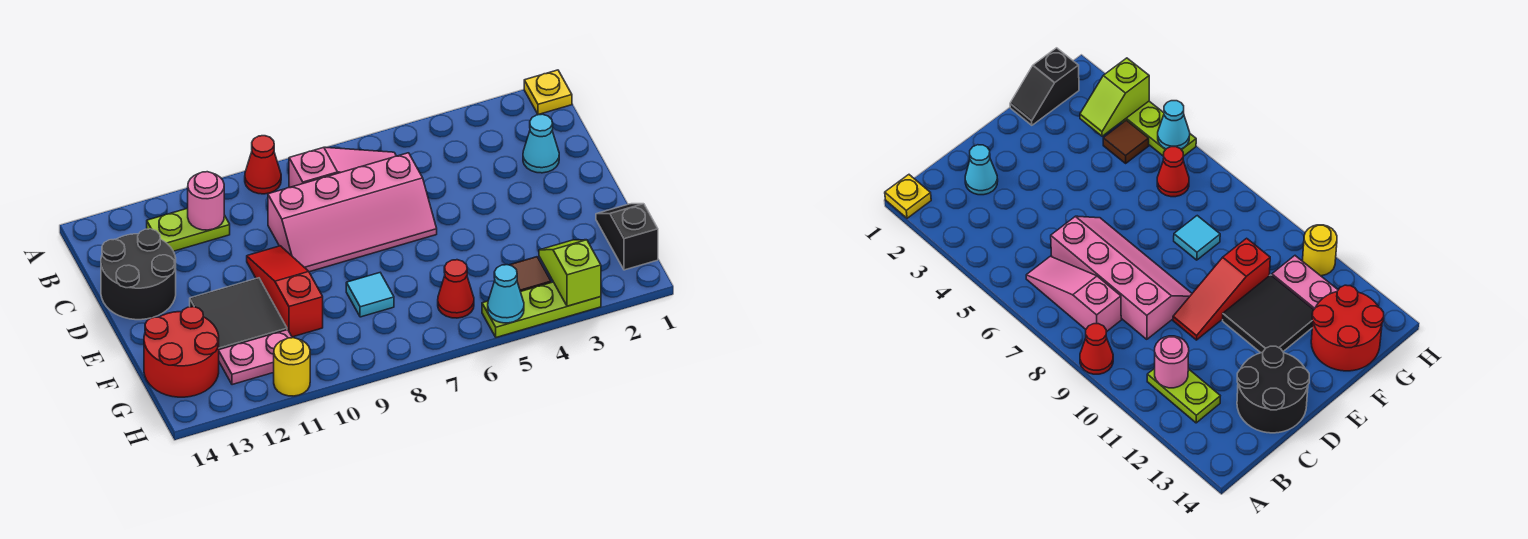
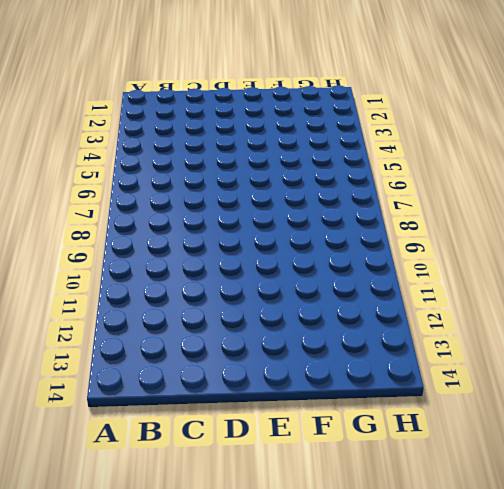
none -> yellow plate A1 level 1
none -> red cone A9 level 1
none -> pink slope B6:B8 level 1 top 8

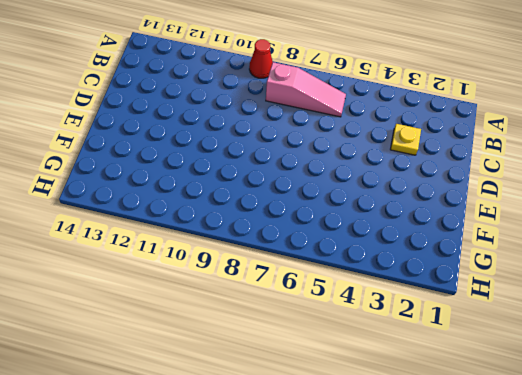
yellow plate C3 level 1 -> yellow plate A1 level 1
none -> lime plate B11:B12 level 1
none -> cyan cone C2 level 1
none -> pink slope C6:D9 level 1 top C

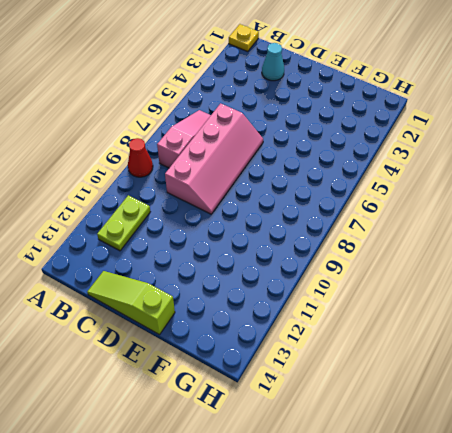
lime slope C14:E14 level 1 top E -> black round brick C13:D14 level 1
none -> red slope D10:F10 level 1 top F
none -> black tile E11:F12 level 1
none -> black slope F1:G1 level 1 top G

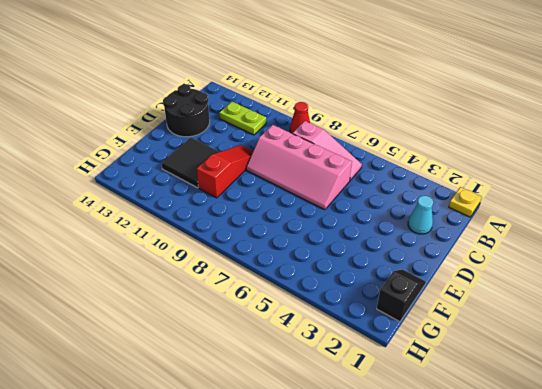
none -> cyan tile F8 level 1
none -> red round brick F13:G14 level 1
none -> brown tile G4 level 1

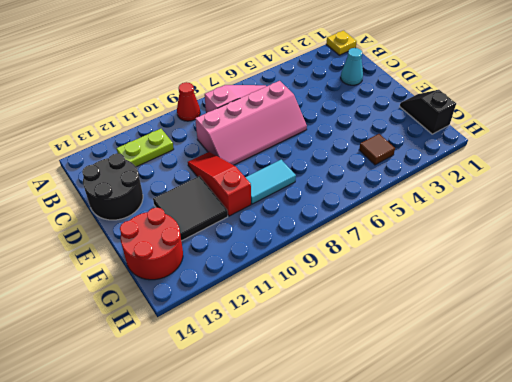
cyan tile F8:F9 level 1 -> cyan tile F8 level 1
none -> red cone G6 level 1
none -> pink plate G11:G12 level 1
none -> lime plate H3:H5 level 1

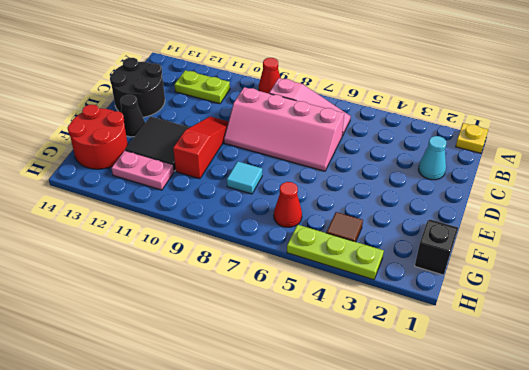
black cone E13 level 1 -> none
none -> yellow round brick H11 level 1
none -> pink round brick B11 level 2
none -> lime slope G3:H3 level 2 top H

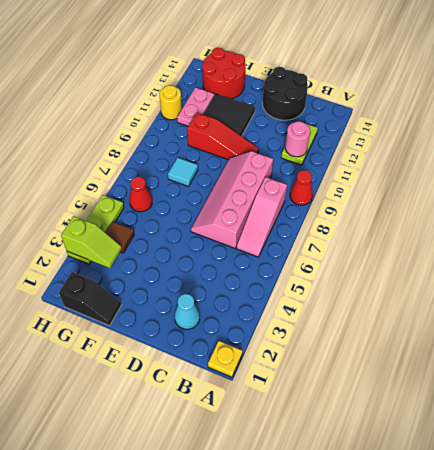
none -> cyan cone H5 level 2

